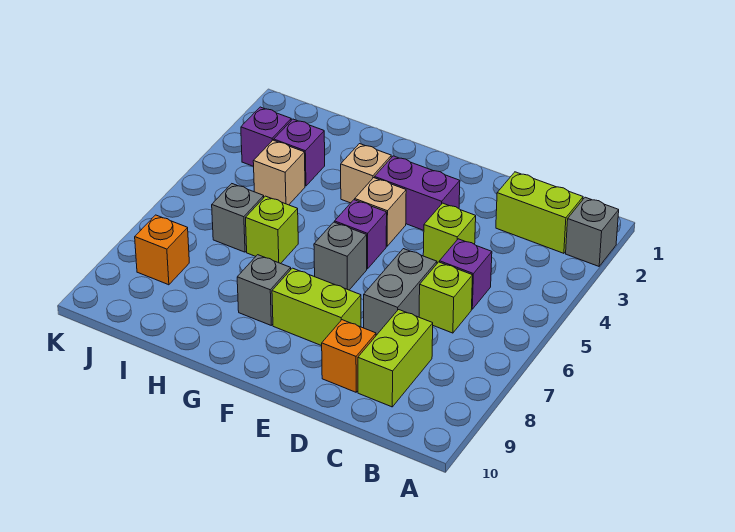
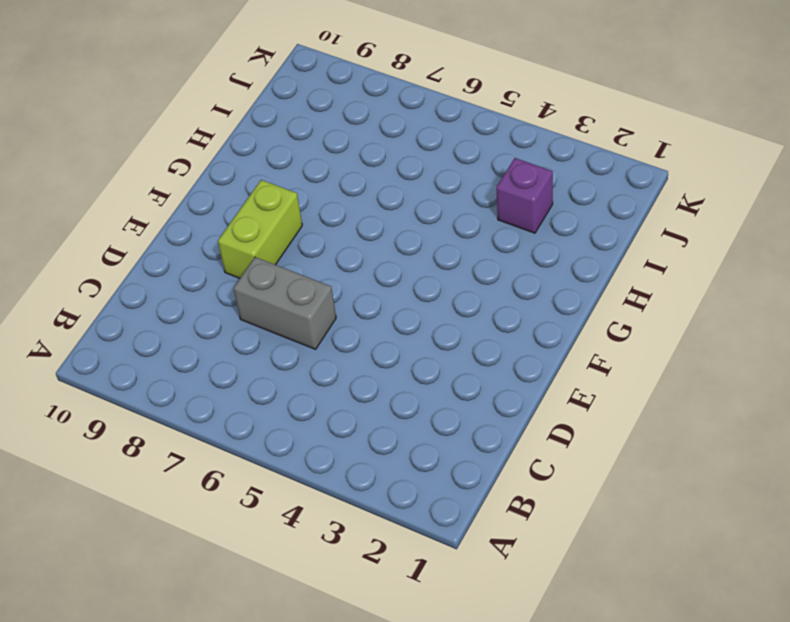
none -> grey brick A2 level 1
none -> lime brick B2:C2 level 1
none -> purple brick C5 level 1

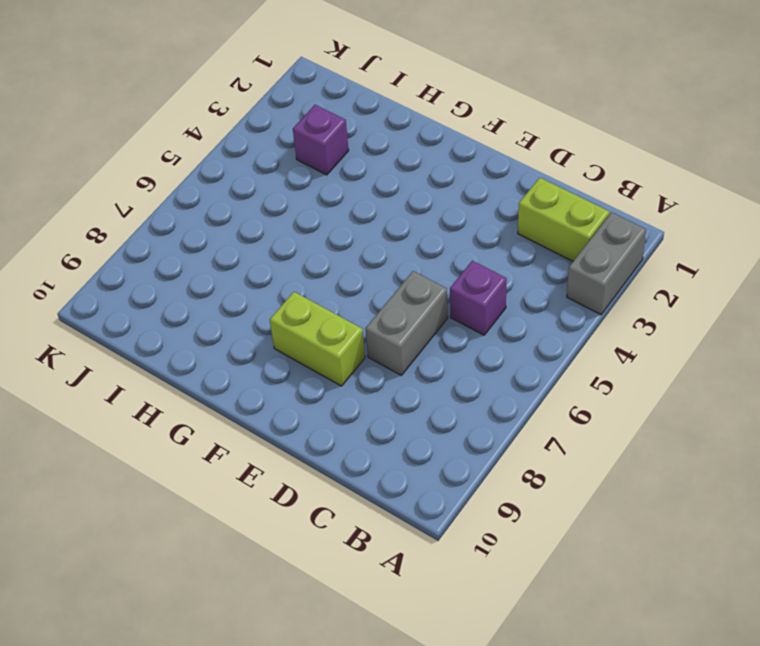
grey brick A2:A3 level 1 -> grey brick A2 level 1
none -> lime brick C6 level 1
none -> lime brick C8:C9 level 1
none -> lime brick D4 level 1

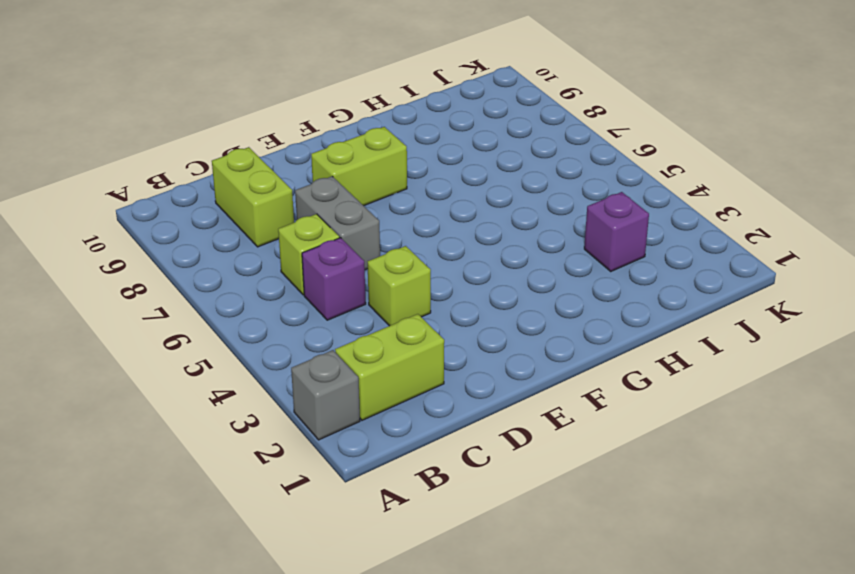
none -> orange brick D9 level 1
none -> purple brick E3:F3 level 1
none -> tan brick F4 level 1

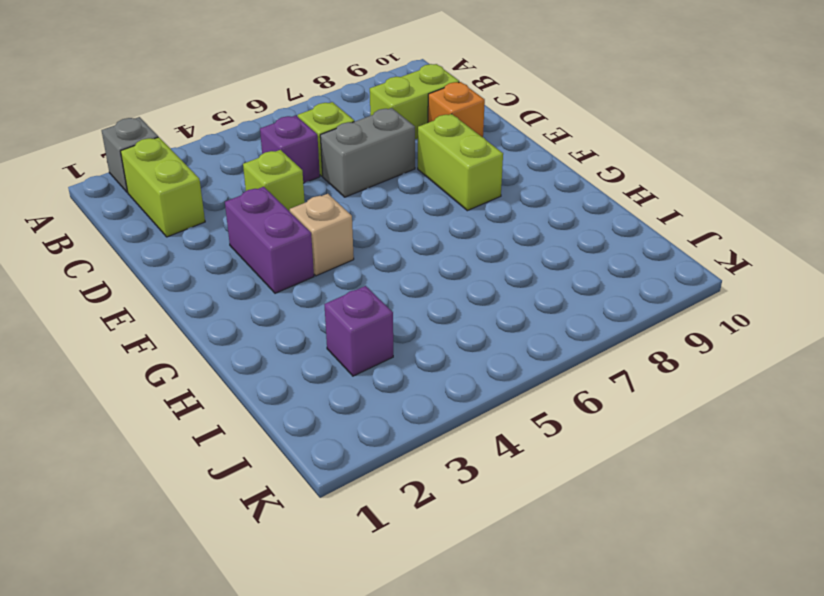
none -> purple brick F5 level 1
none -> grey brick F6 level 1
none -> tan brick G3 level 1

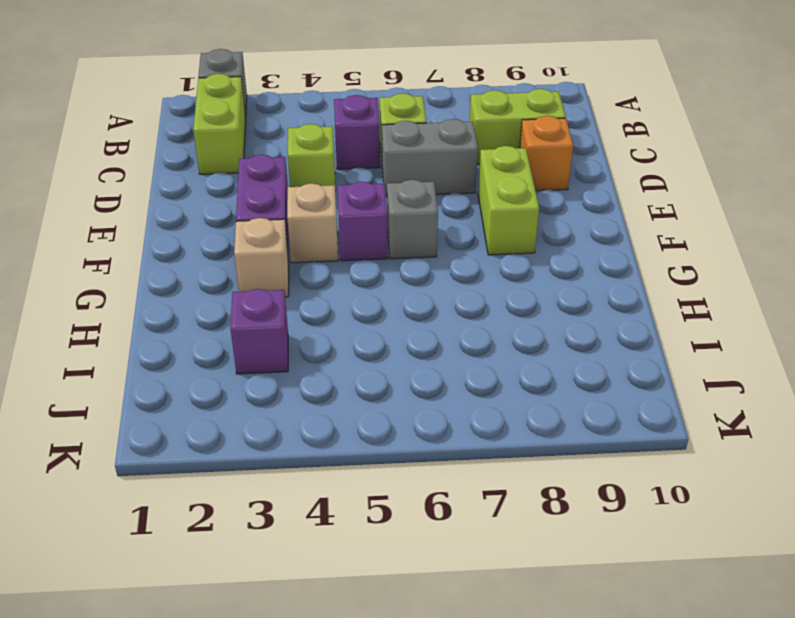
none -> grey brick G8 level 1
none -> lime brick H6 level 1
none -> tan brick I4 level 1

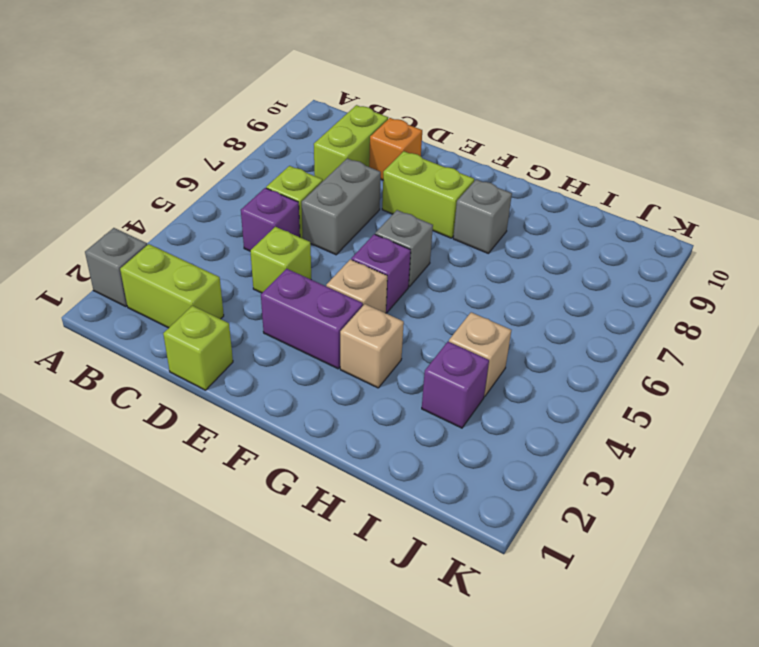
lime brick D1 level 1 -> lime brick H6 level 1
none -> grey brick I6 level 1
none -> purple brick J3 level 1
none -> orange brick J8 level 1

